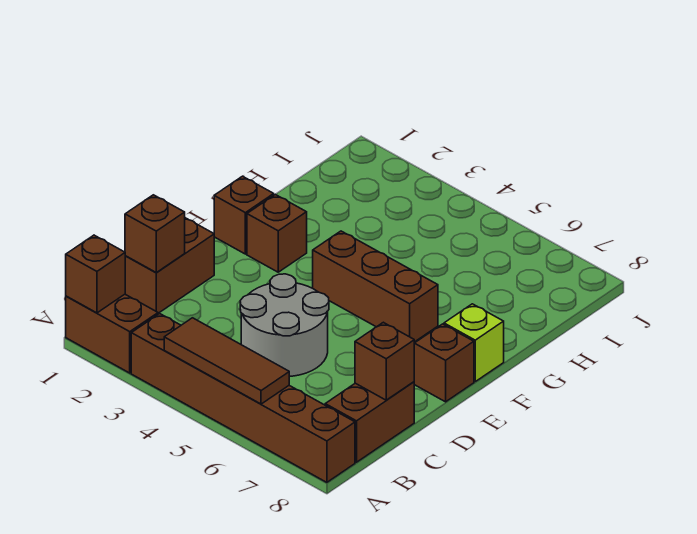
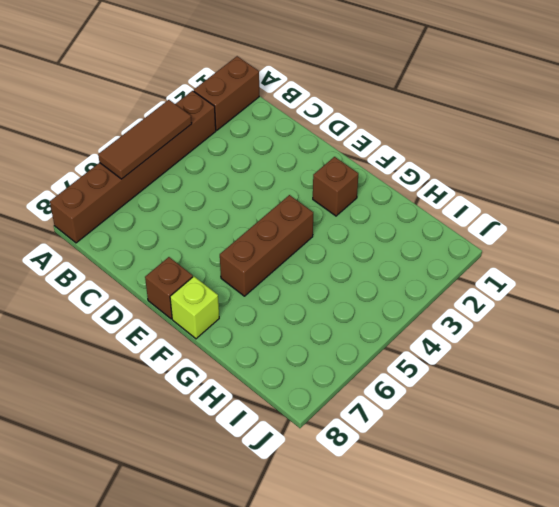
none -> brown brick B8:C8 level 1
none -> brown brick C1:D1 level 1
none -> grey round brick C4:D5 level 1

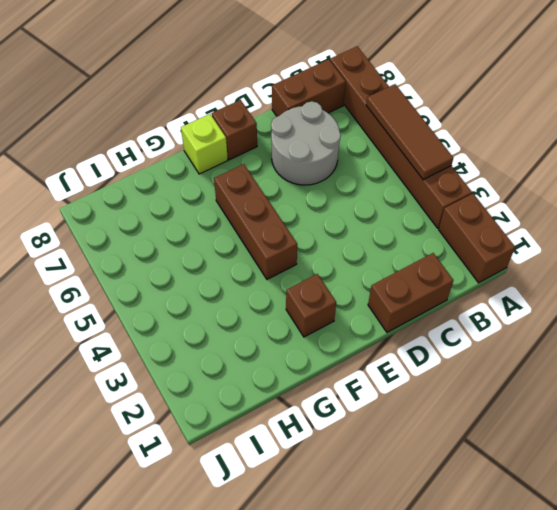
grey round brick C6:D7 level 1 -> grey round brick C4:D5 level 1
none -> brown brick F1 level 1
none -> brown brick A1 level 2
none -> brown brick C1 level 2

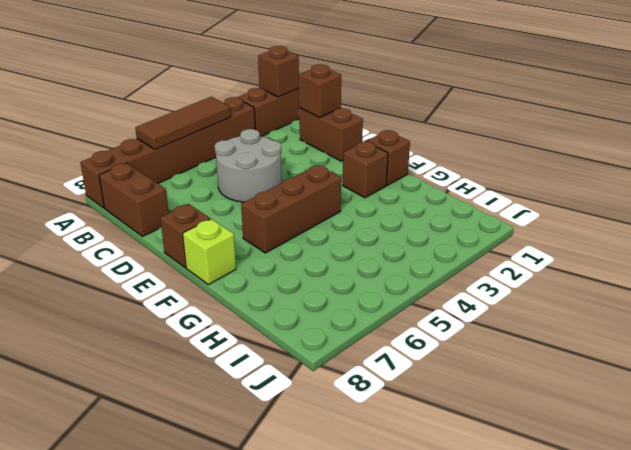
none -> brown brick C8 level 2

